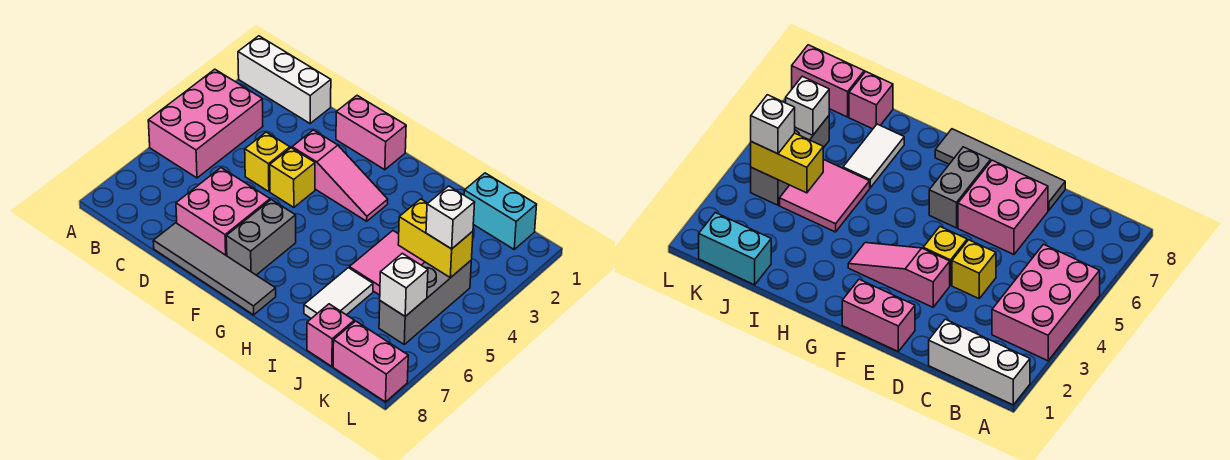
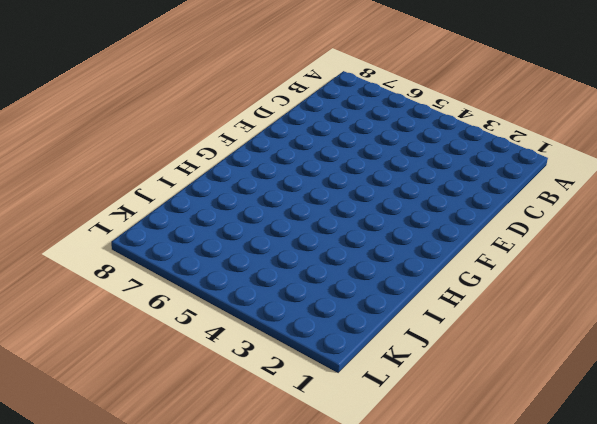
none -> white brick A1:C1 level 1
none -> pink brick A3:B5 level 1
none -> yellow brick D4 level 1

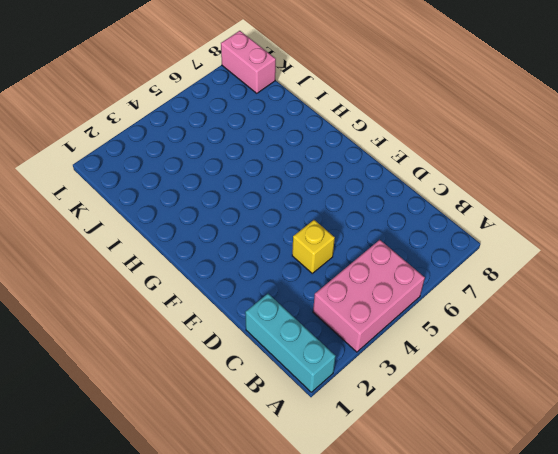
cyan brick A1:C1 level 1 -> white brick A1:C1 level 1
none -> pink brick D6:E7 level 1
none -> grey tile D8:G8 level 1
none -> pink brick E1:F1 level 1

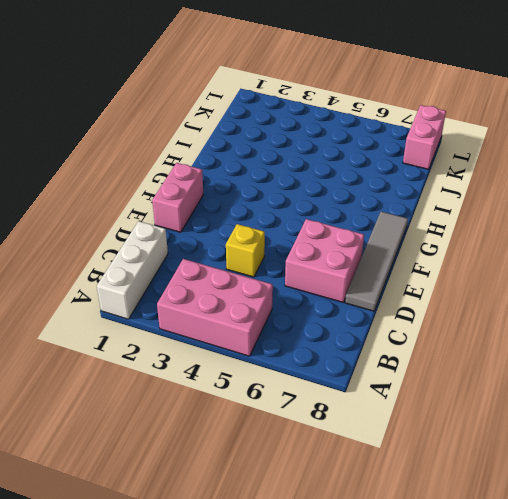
none -> pink slope E3:G3 level 1 top E
none -> yellow brick E4 level 1
none -> grey brick F6:F7 level 1

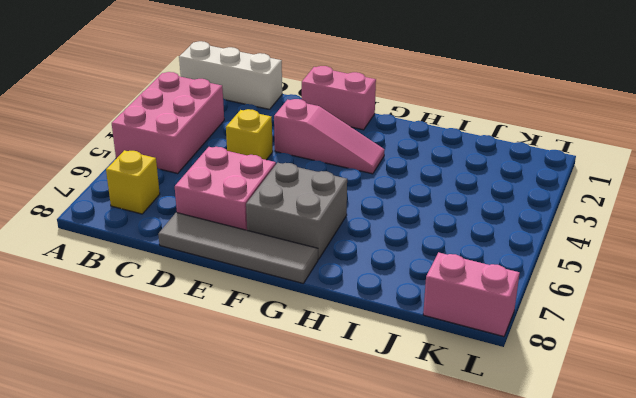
yellow brick B7 level 1 -> yellow brick E4 level 1
grey brick F6:G7 level 1 -> grey brick F6:F7 level 1
none -> pink tile I4:J5 level 1
none -> white tile I6:I7 level 1
none -> cyan brick J1:K1 level 1

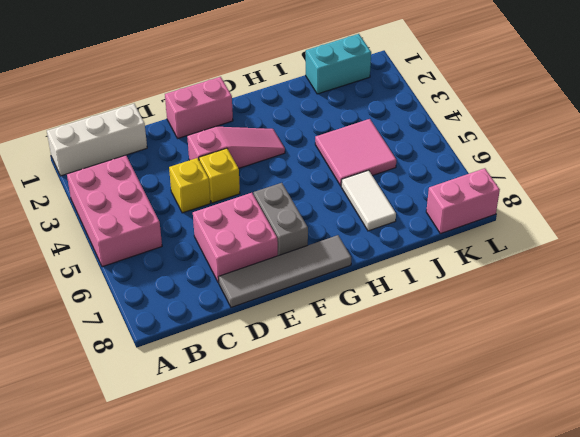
none -> pink brick J8 level 1
none -> grey brick K4:K6 level 1
none -> yellow brick J4:K4 level 2

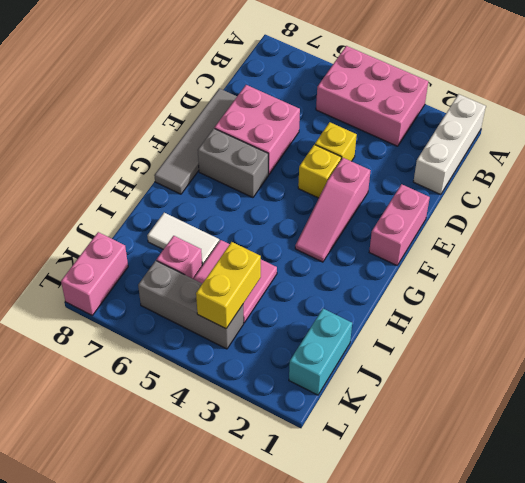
pink brick J6 level 1 -> pink brick J8 level 1
none -> white brick K6 level 2
none -> white brick K4 level 3

